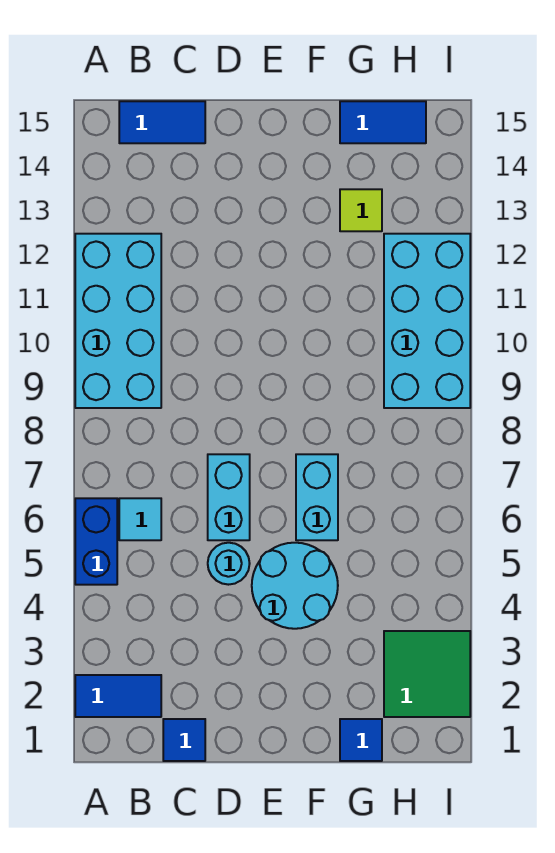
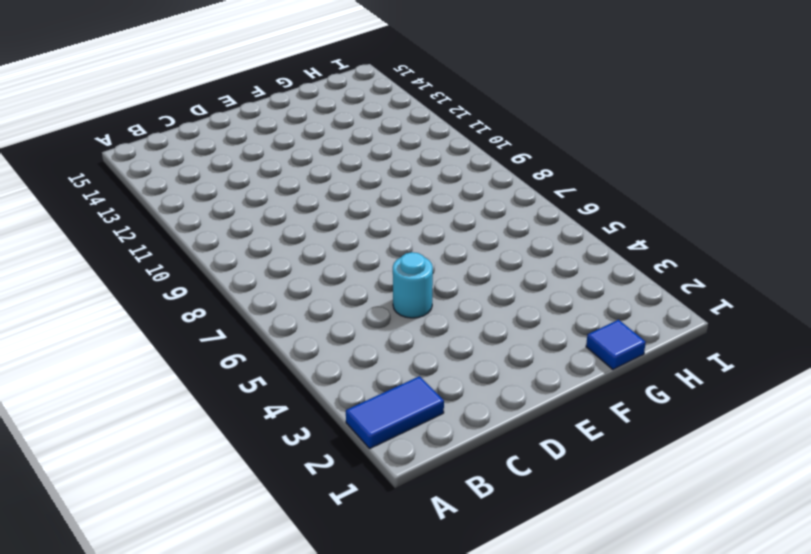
none -> blue brick A5:A6 level 1
none -> cyan brick A9:B12 level 1
none -> cyan tile B6 level 1

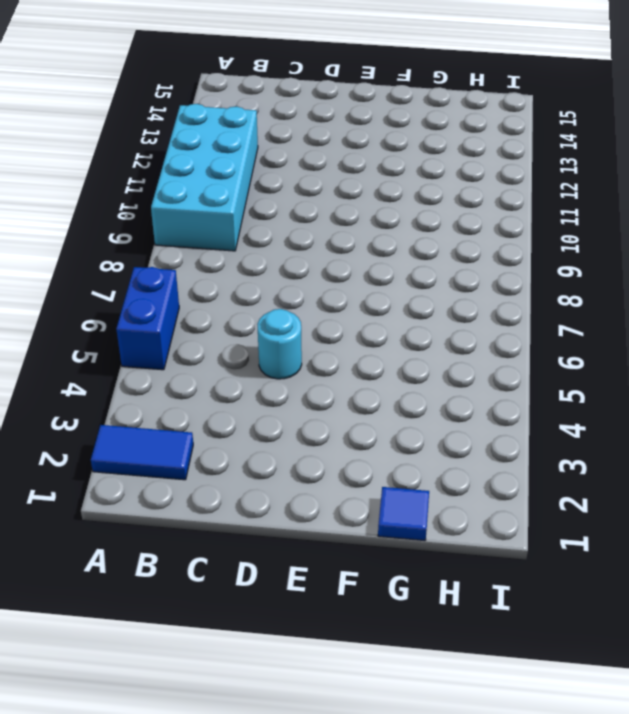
none -> cyan tile B6 level 1
none -> blue tile B15:C15 level 1
none -> blue tile C1 level 1

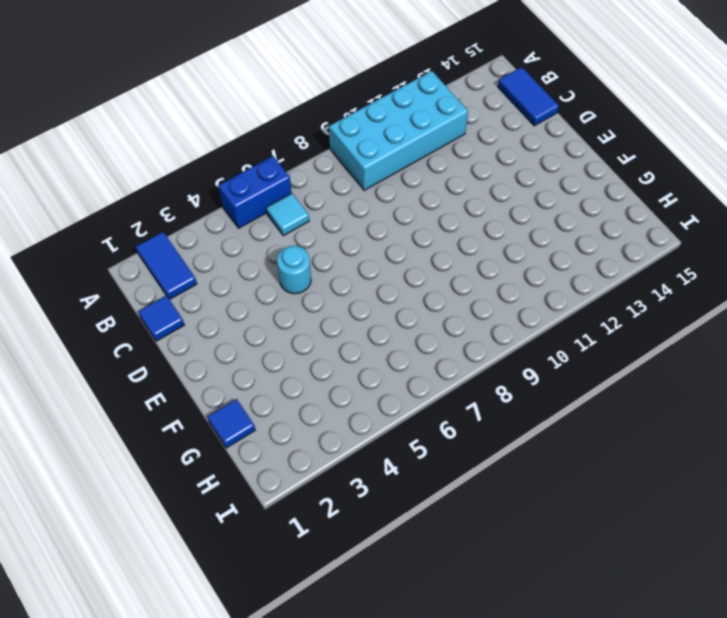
none -> cyan brick D6:D7 level 1
none -> cyan round brick E4:F5 level 1
none -> cyan brick F6:F7 level 1

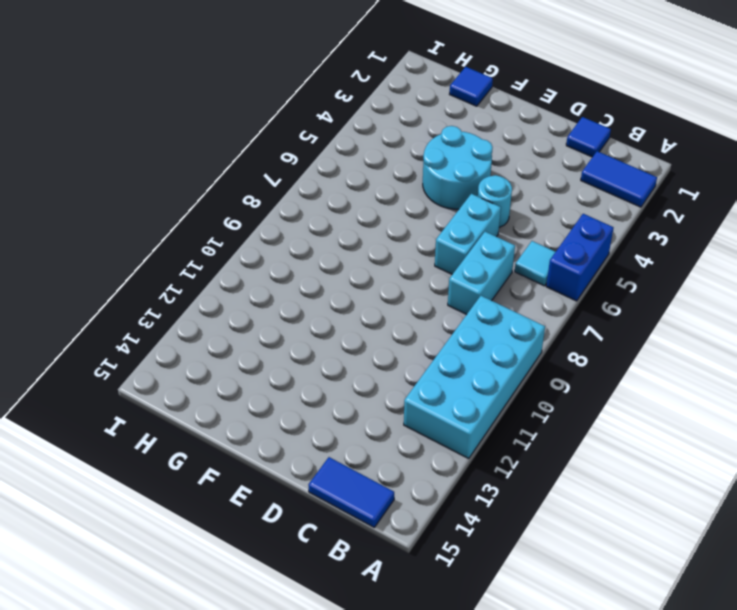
cyan brick C7:C8 level 1 -> cyan brick F6:F7 level 1
none -> lime tile G13 level 1
none -> blue tile G15:H15 level 1
none -> green tile H2:I3 level 1

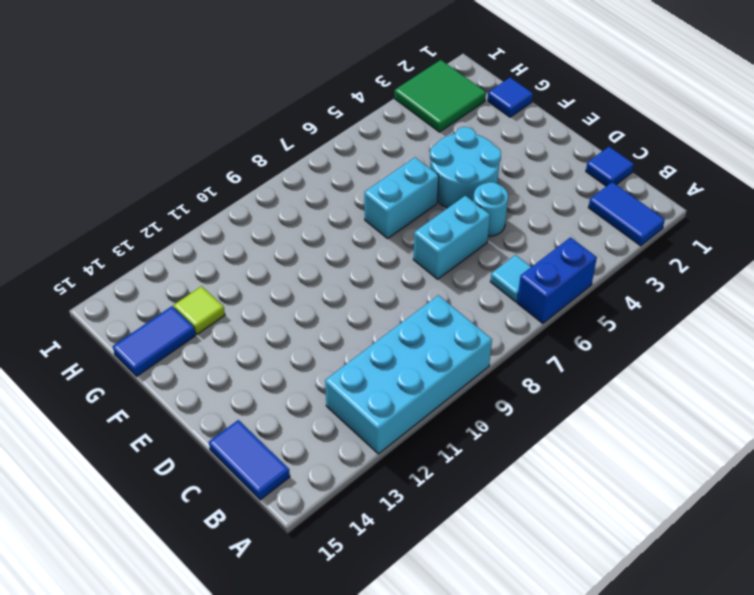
blue tile G14:G15 level 1 -> blue tile G15:H15 level 1
none -> cyan brick H9:I12 level 1

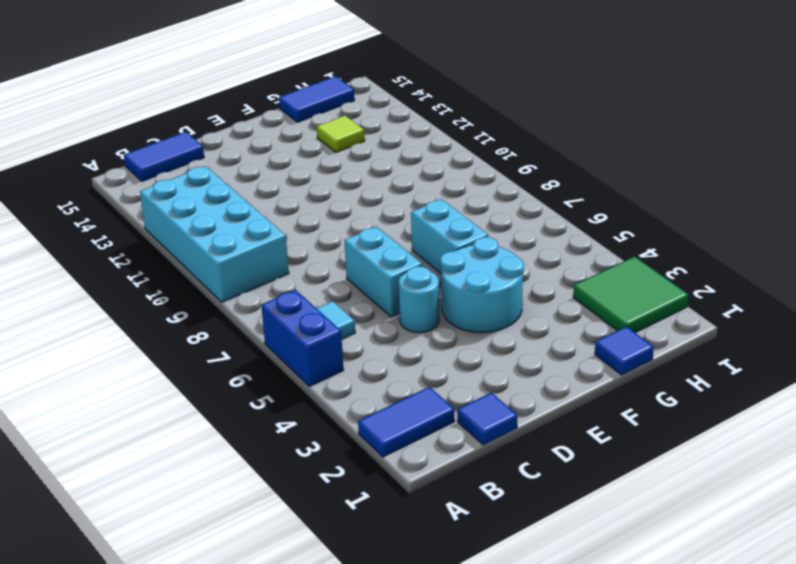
none -> cyan brick H9:I12 level 1

